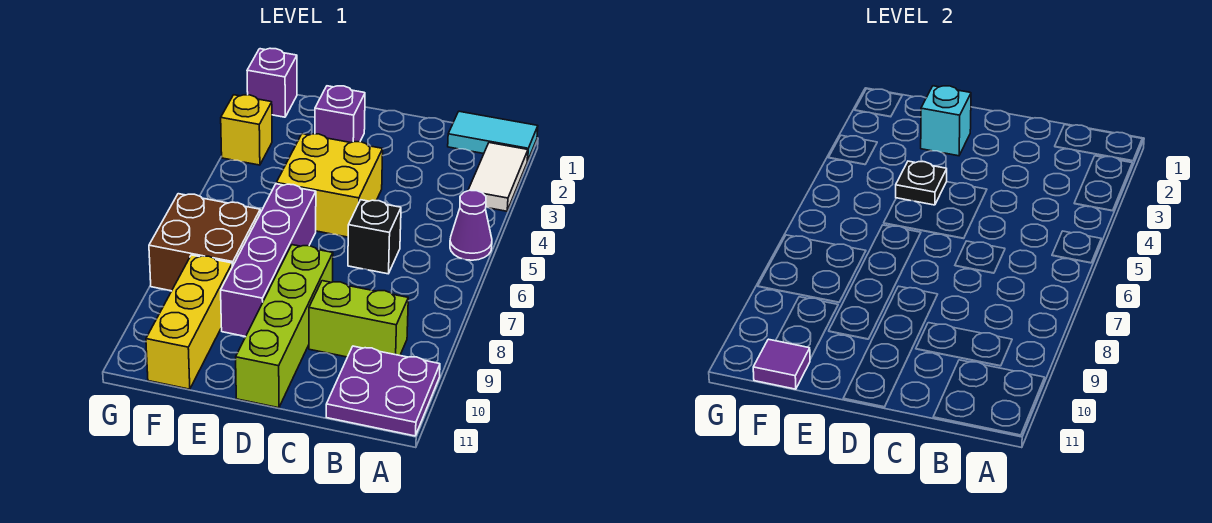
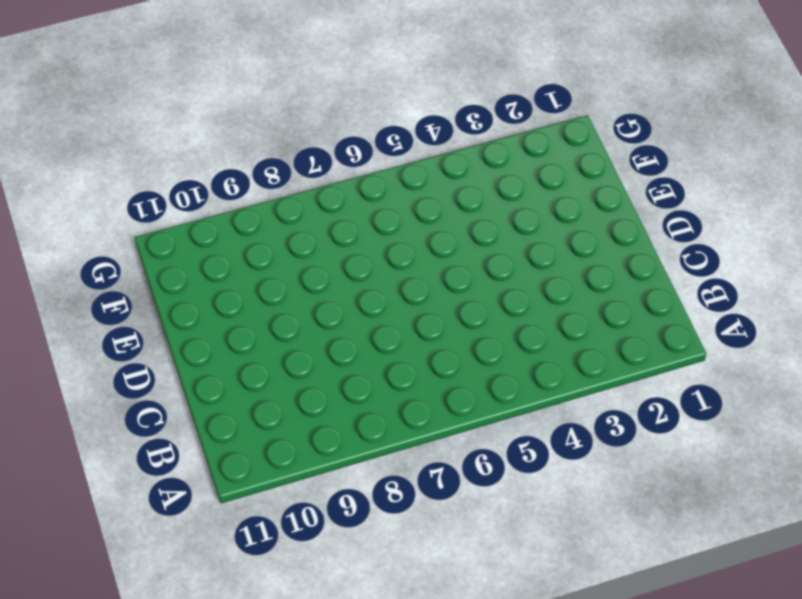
none -> cyan tile A1:B1 level 1
none -> white tile A2:A3 level 1
none -> purple cone A5 level 1

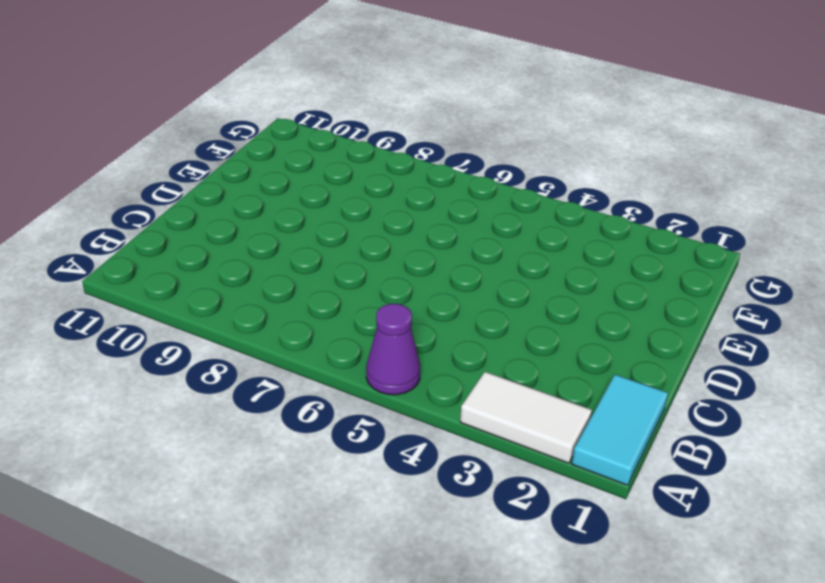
none -> purple plate A10:B11 level 1
none -> lime brick B9:C9 level 1
none -> black brick C6 level 1

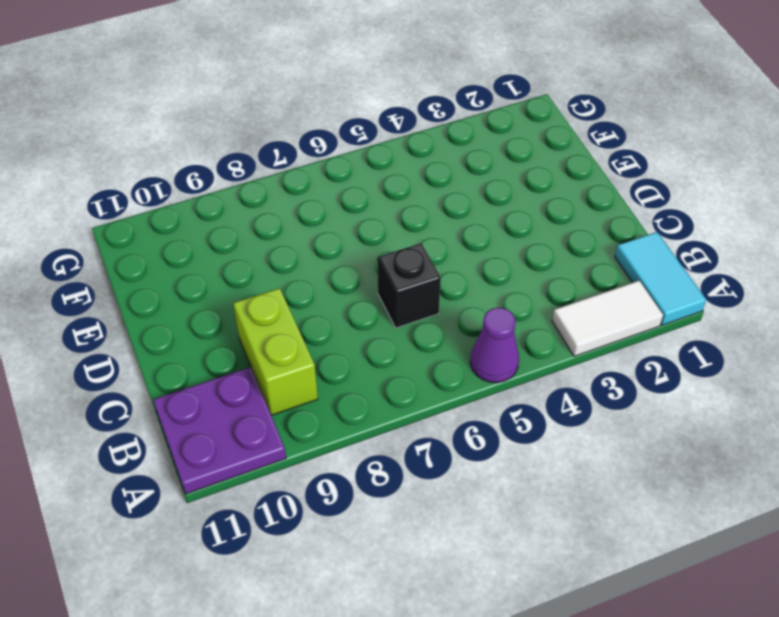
none -> yellow brick D4:E5 level 1
none -> lime brick D8:D11 level 1
none -> purple brick E2 level 1

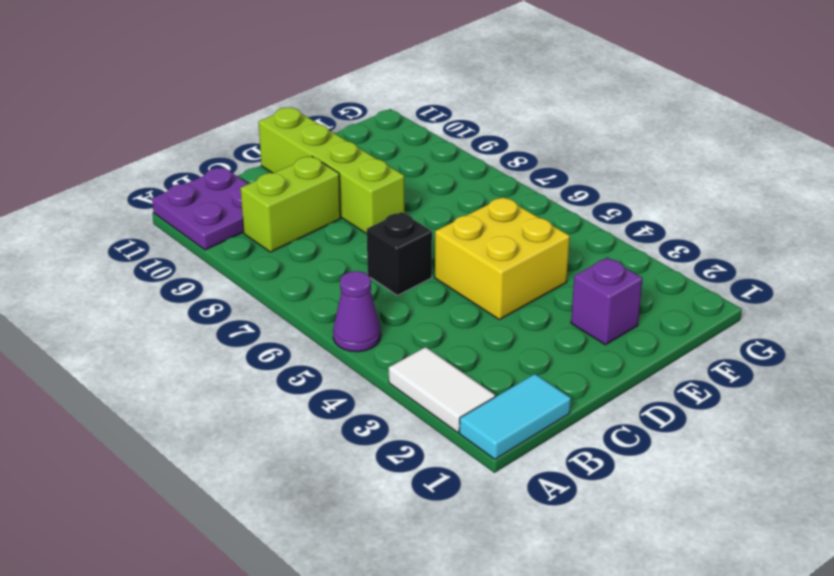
none -> purple brick E6:E9 level 1
none -> brown brick F7:G8 level 1
none -> yellow brick F9:F11 level 1

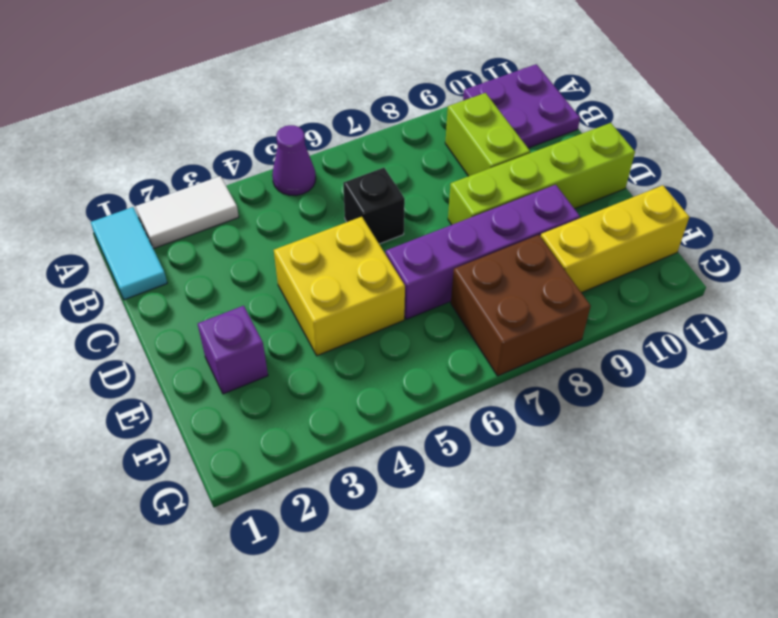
none -> purple brick G1 level 1
none -> yellow brick G3 level 1
none -> cyan brick E2 level 2

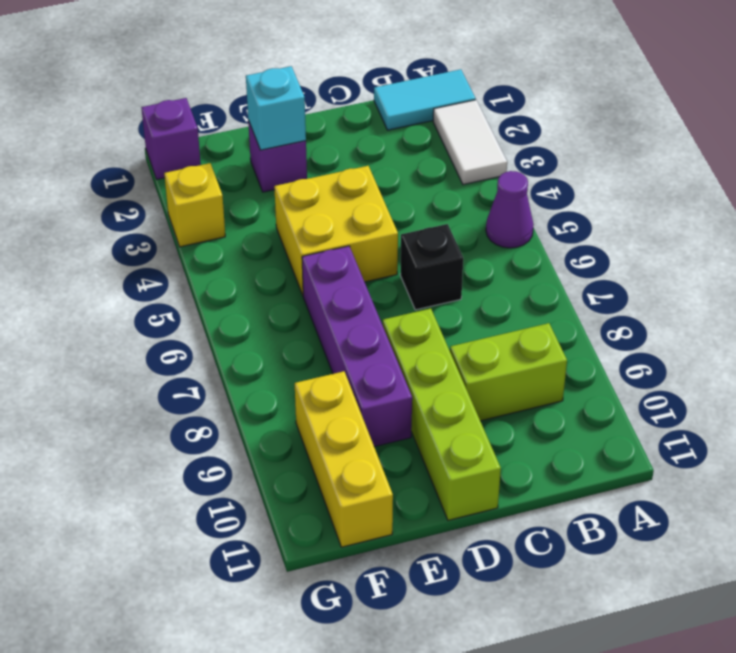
none -> purple plate A10:B11 level 1
none -> brown brick F7:G8 level 1
none -> black plate E4 level 2

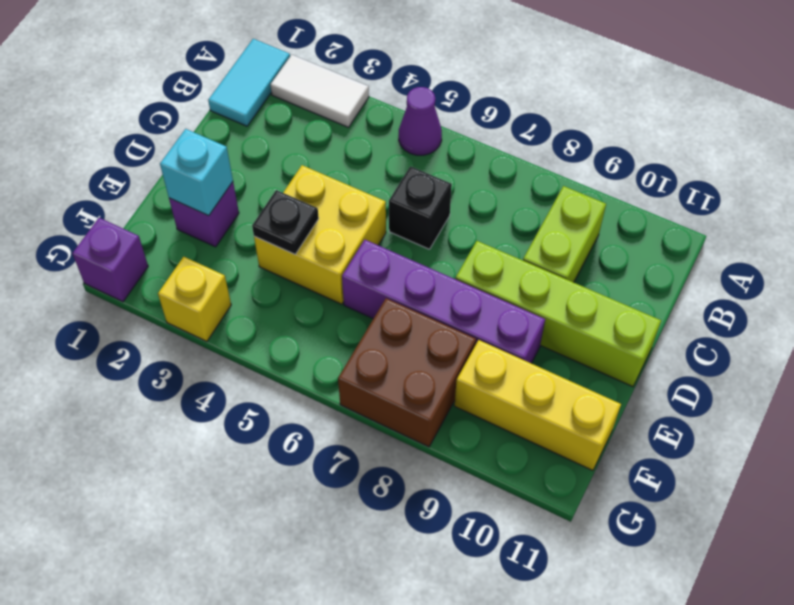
none -> purple plate A10:B11 level 1
none -> purple tile F11 level 2

